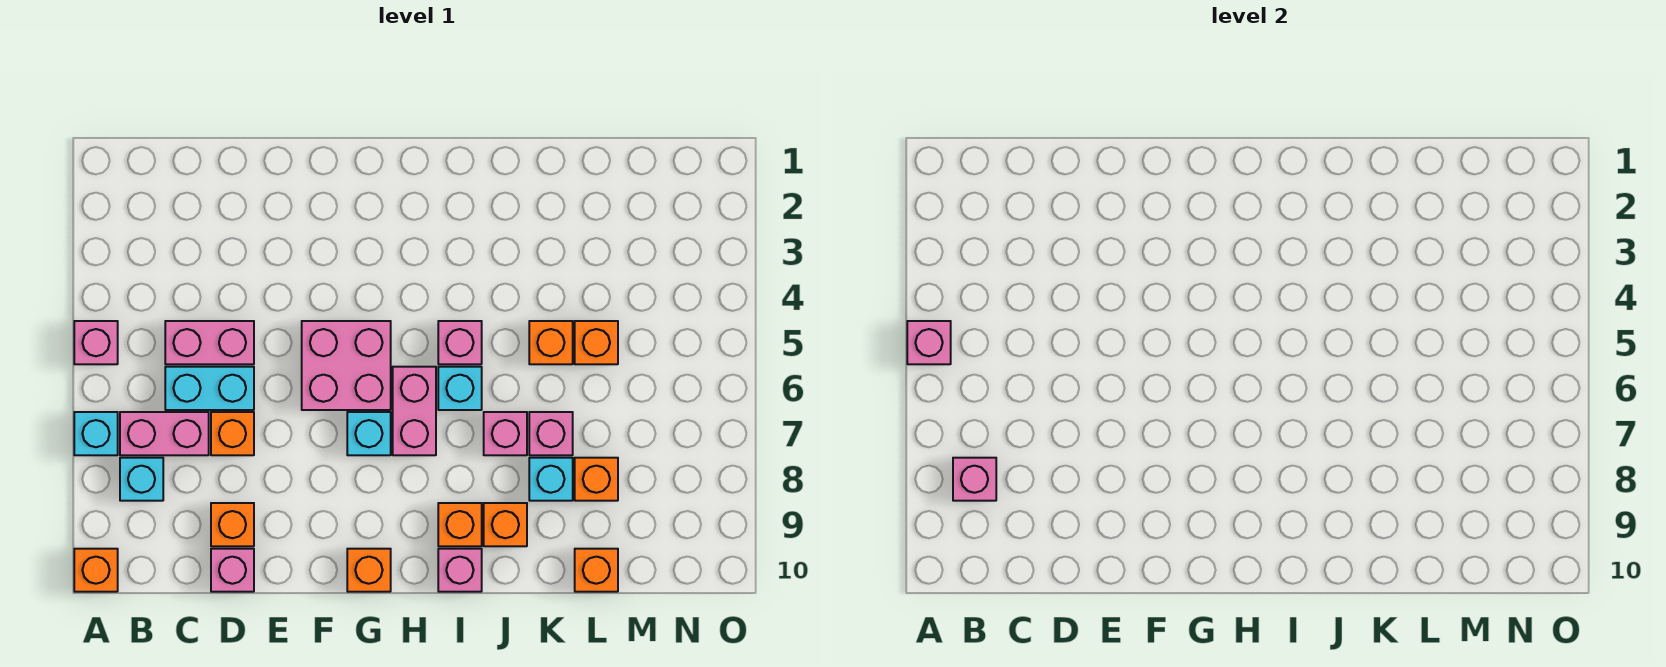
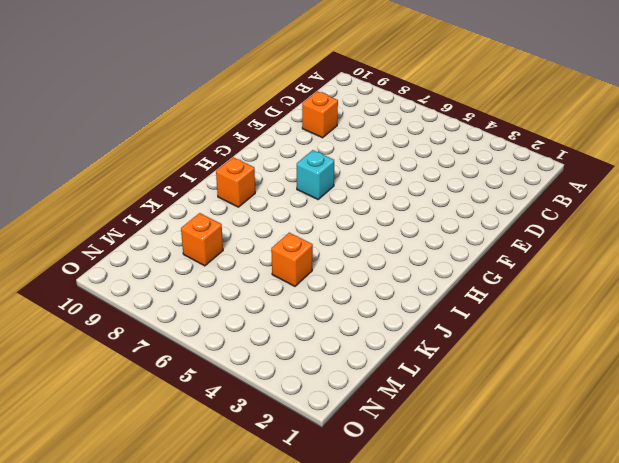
none -> pink brick A5 level 1
none -> cyan brick A7 level 1
none -> orange brick A10 level 1

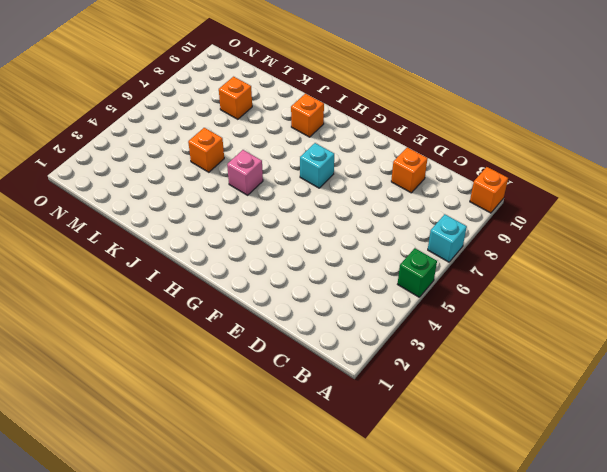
green brick A5 level 1 -> pink brick A5 level 1
none -> pink brick B7:C7 level 1
none -> cyan brick B8 level 1
none -> pink brick C5:D5 level 1

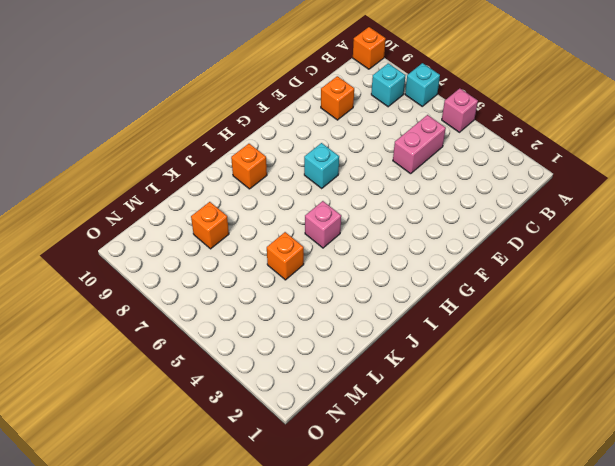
none -> pink brick B7:C7 level 1
none -> cyan brick C6:D6 level 1
none -> orange brick D7 level 1

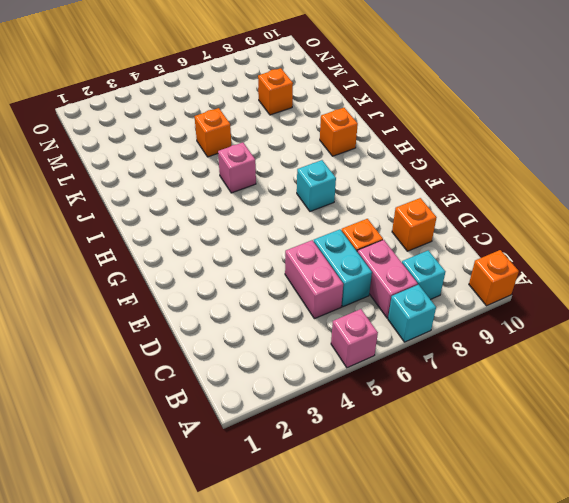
none -> pink brick D10 level 1
none -> pink brick F5:G6 level 1
none -> orange brick G10 level 1

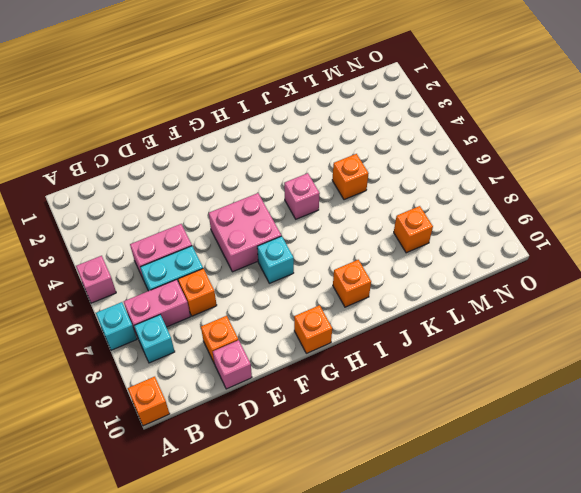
none -> pink brick H6:H7 level 1
none -> cyan brick I6 level 1
none -> pink brick I10 level 1

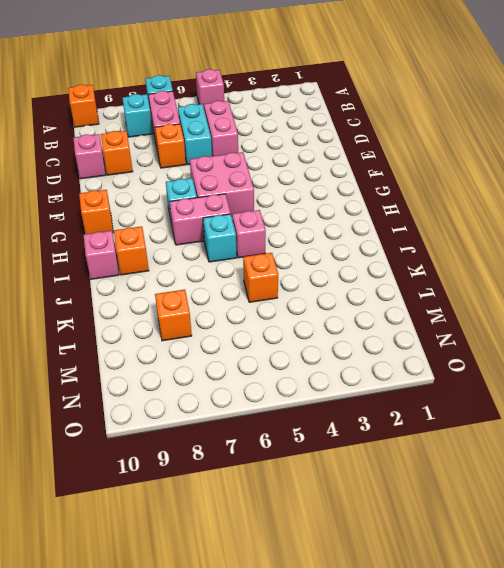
none -> pink brick J7 level 1
none -> orange brick J9 level 1
none -> pink brick K7 level 1

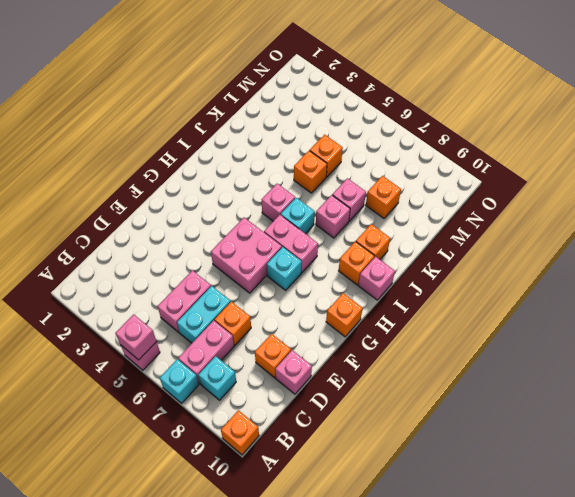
none -> cyan brick K8 level 1
none -> orange brick L10 level 1
none -> pink brick B8 level 2

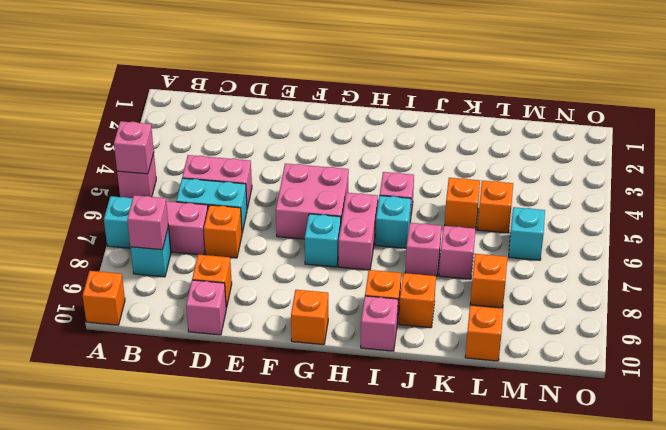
cyan brick M6 level 1 -> cyan brick K8 level 1

